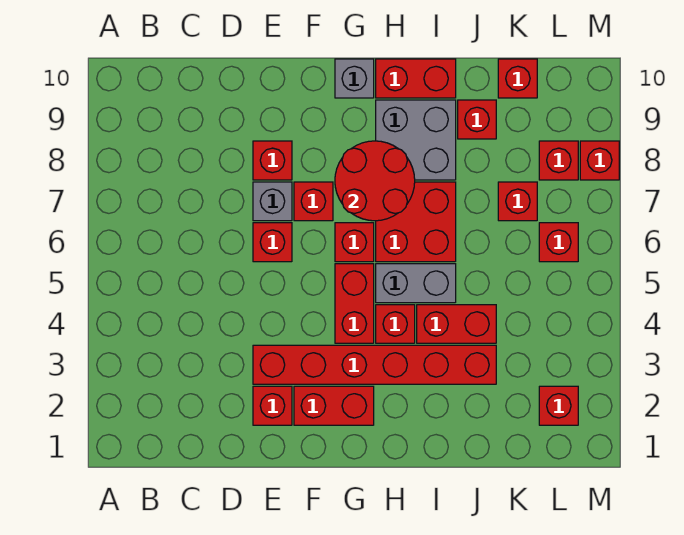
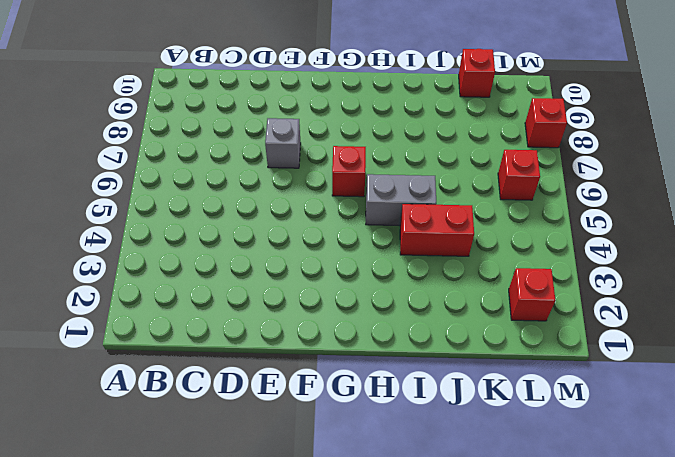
none -> red brick E2 level 1
none -> red brick E3:J3 level 1
none -> red brick E6 level 1

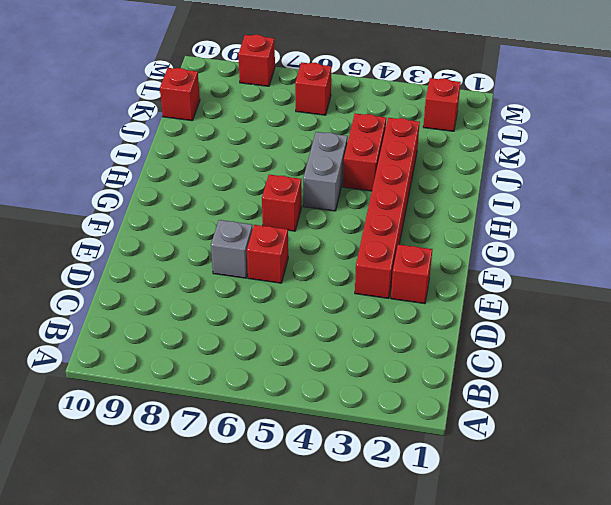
none -> red brick E8 level 1
none -> red brick F2:G2 level 1
none -> red brick F7 level 1

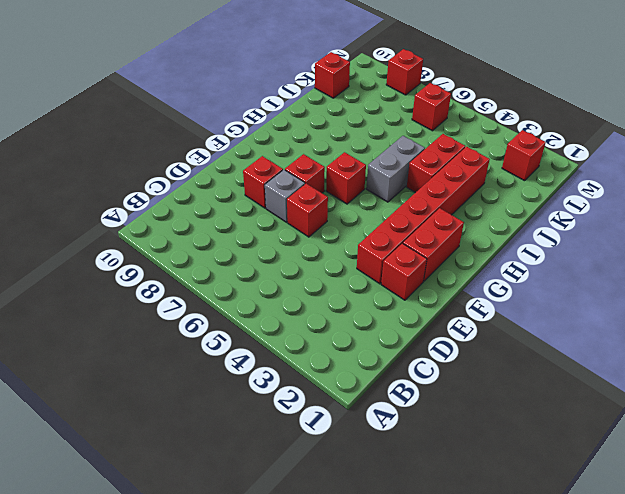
none -> red brick G4:G5 level 1
none -> grey brick G10 level 1
none -> red brick H4 level 1

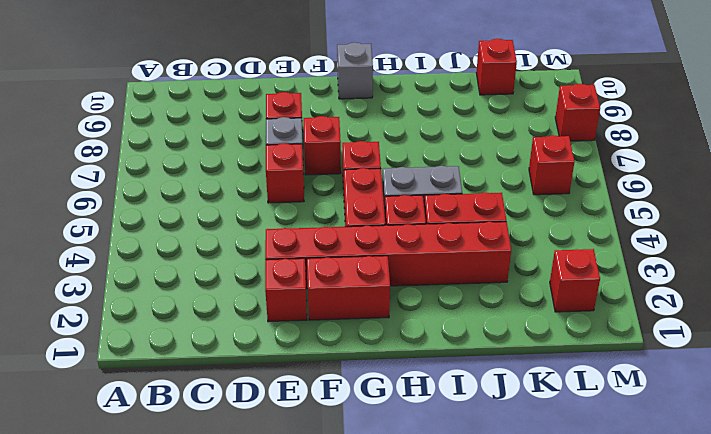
none -> red brick H6:I7 level 1
none -> grey brick H8:I9 level 1
none -> red brick H10:I10 level 1

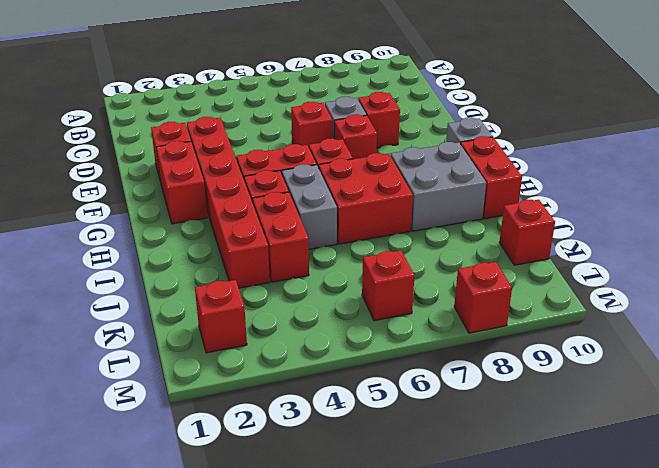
none -> red brick J9 level 1
none -> red brick K7 level 1
none -> red brick L8 level 1

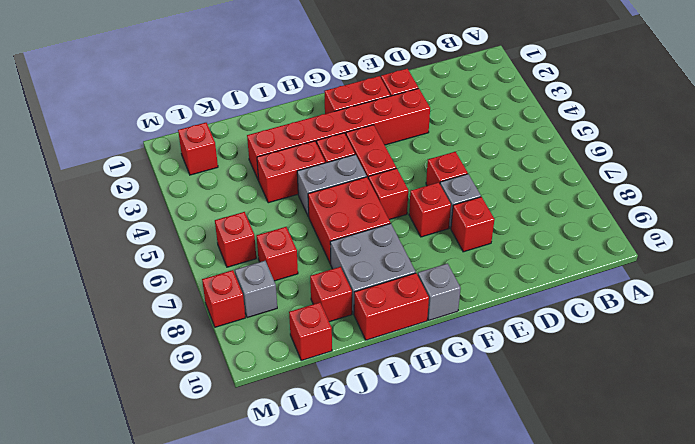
grey brick L8 level 1 -> red brick L8 level 1
none -> red round brick G7:H8 level 2

